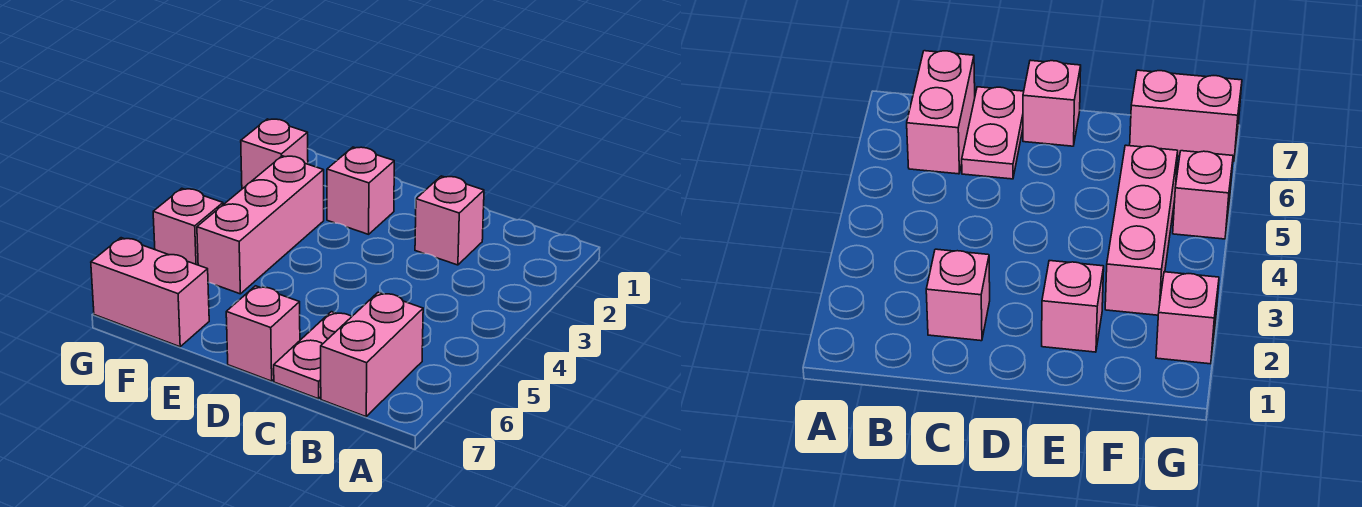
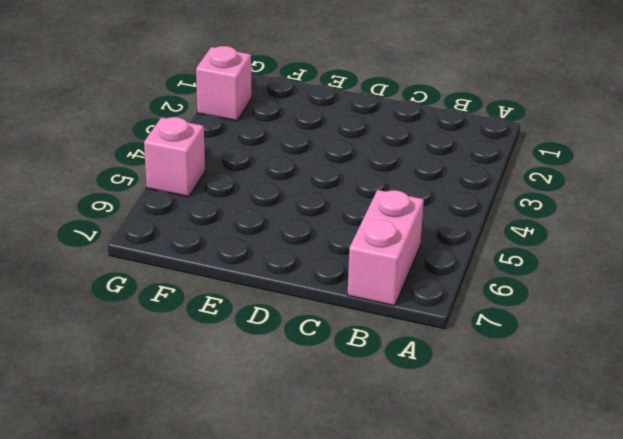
none -> pink brick C2 level 1
none -> pink plate C6:C7 level 1

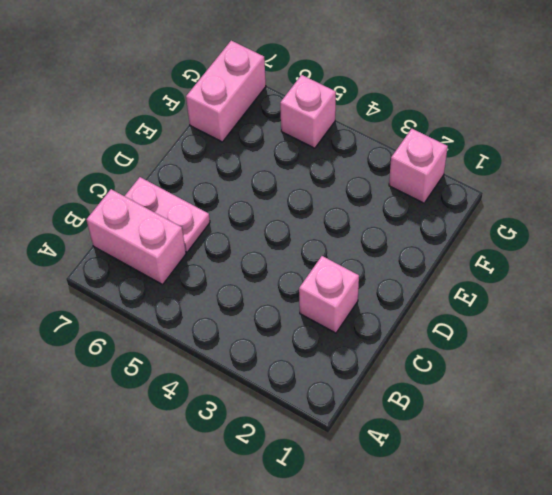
none -> pink brick D7 level 1
none -> pink brick E2 level 1

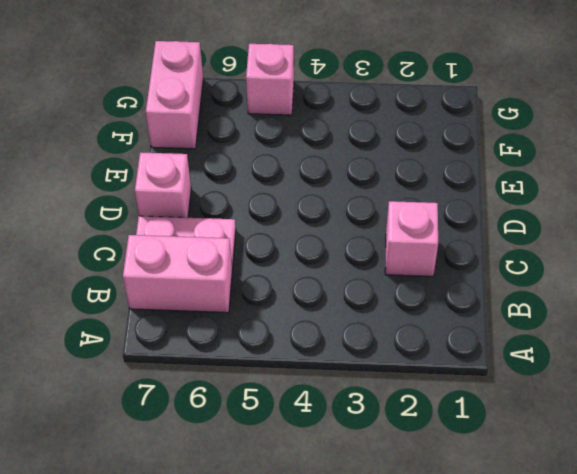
none -> pink brick E2 level 1
none -> pink brick F3:F5 level 1

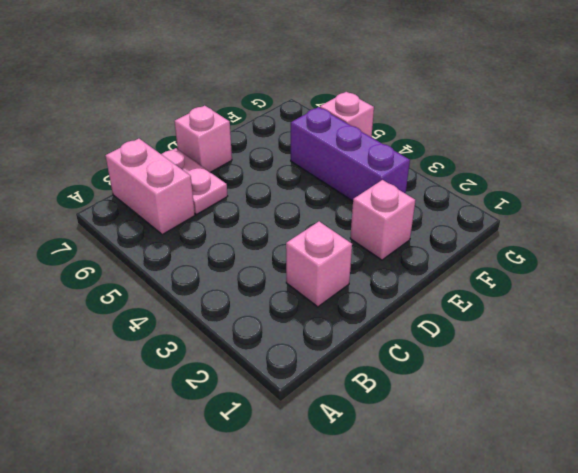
purple brick F3:F5 level 1 -> pink brick F3:F5 level 1
none -> pink brick F7:G7 level 1
none -> pink brick G2 level 1

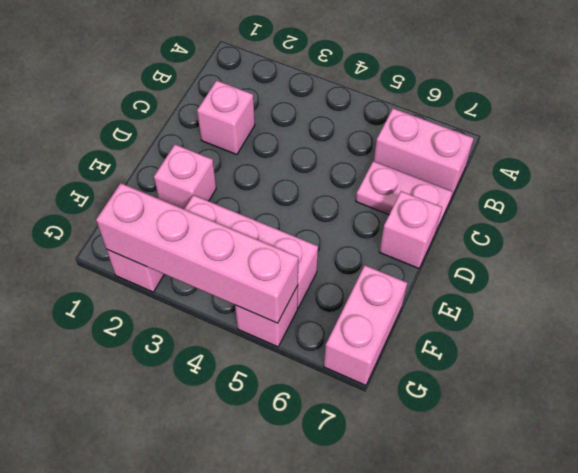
pink brick G2:G5 level 2 -> none

